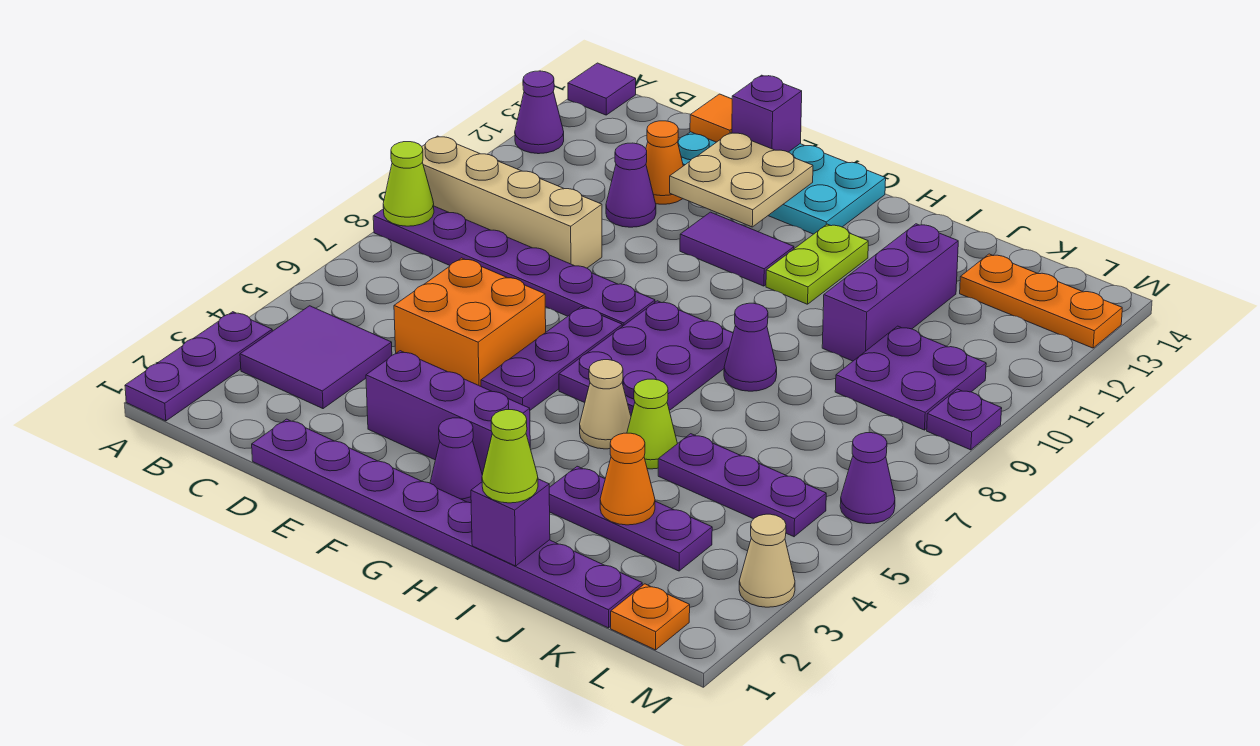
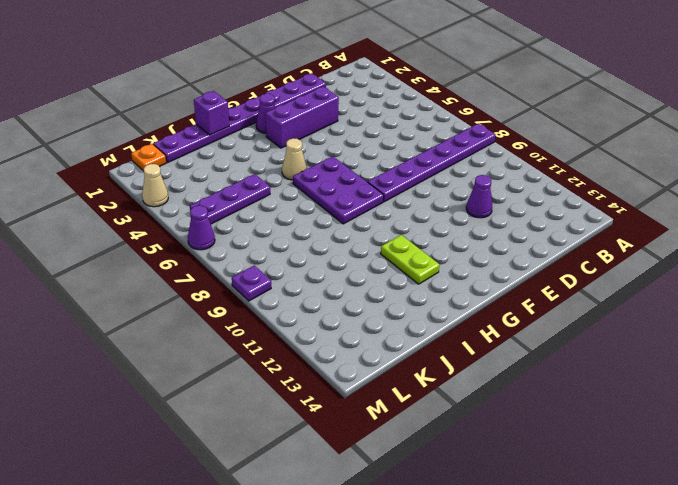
none -> purple plate A1:A3 level 1
none -> tan brick A9:D9 level 1
none -> purple cone A12 level 1
none -> purple tile A14 level 1

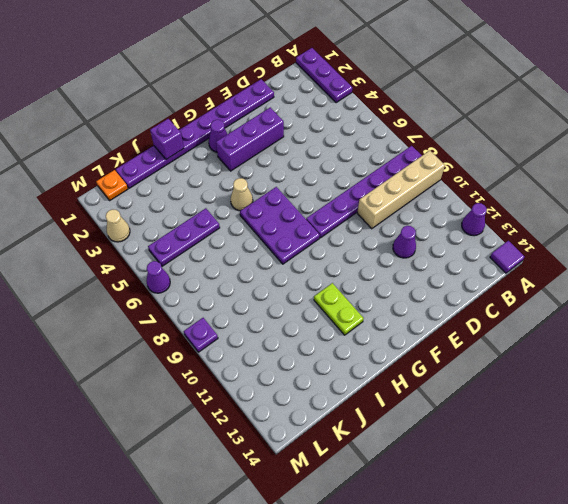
none -> purple tile B3:C4 level 1
none -> orange brick D5:E6 level 1
none -> orange cone D12 level 1
none -> cyan plate D13:G14 level 1

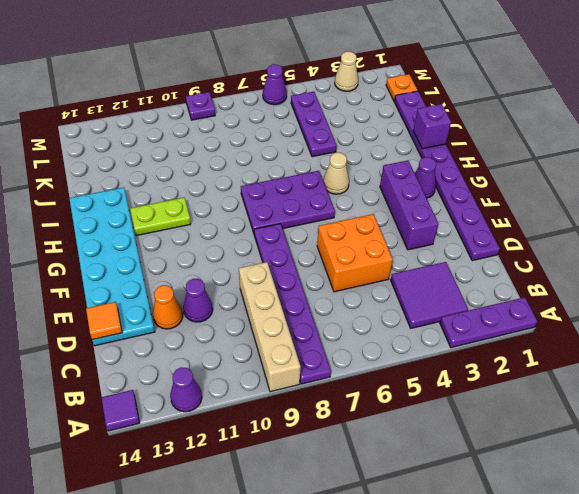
cyan plate D13:I14 level 1 -> cyan plate D13:G14 level 1
none -> purple plate F5:F7 level 1
none -> purple tile F11:G11 level 1
none -> purple plate I3:K3 level 1
none -> lime cone I5 level 1

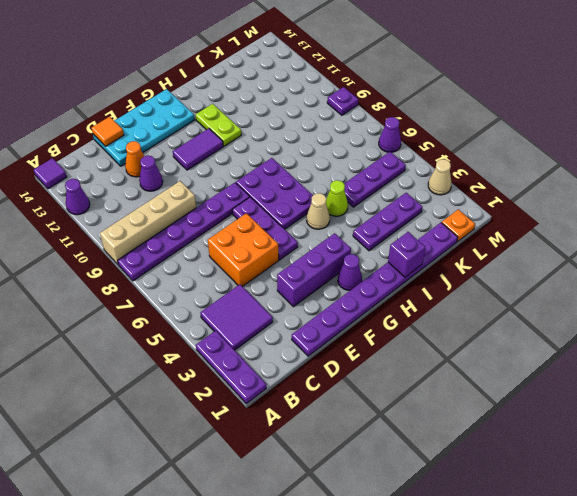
none -> purple cone I8 level 1
none -> purple brick J10:J12 level 1
none -> purple plate K9:L10 level 1
none -> orange plate K13:M13 level 1

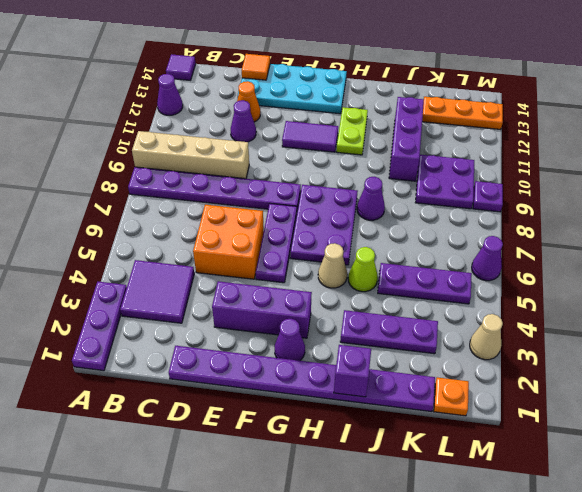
none -> lime cone A8 level 2
none -> tan plate E12:F13 level 2
none -> purple brick E14 level 2
none -> orange cone J3 level 2

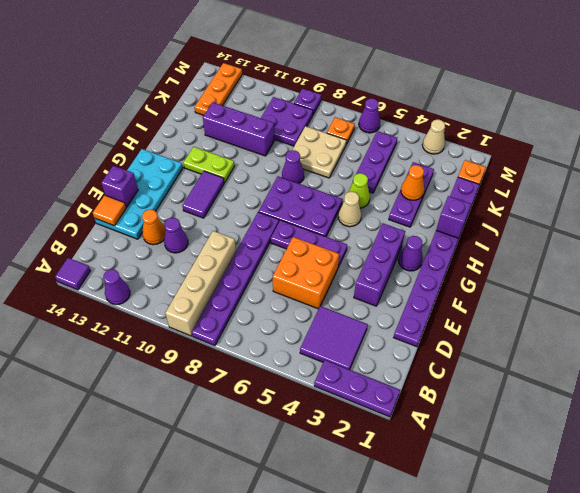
tan plate J7:K8 level 1 -> tan plate E12:F13 level 2
orange plate L7 level 1 -> none
none -> lime cone A8 level 2
none -> lime cone I1 level 3

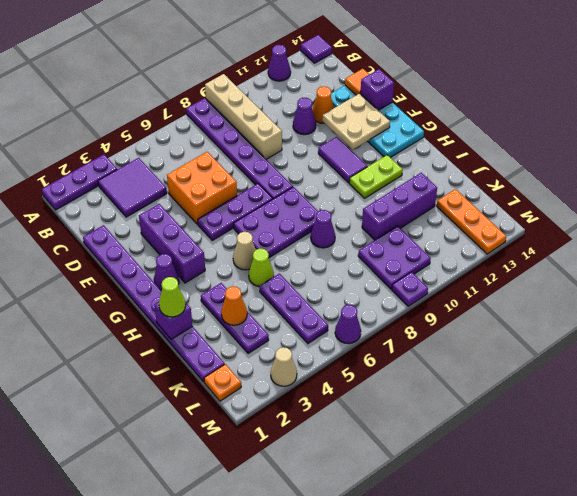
none -> lime cone A8 level 2

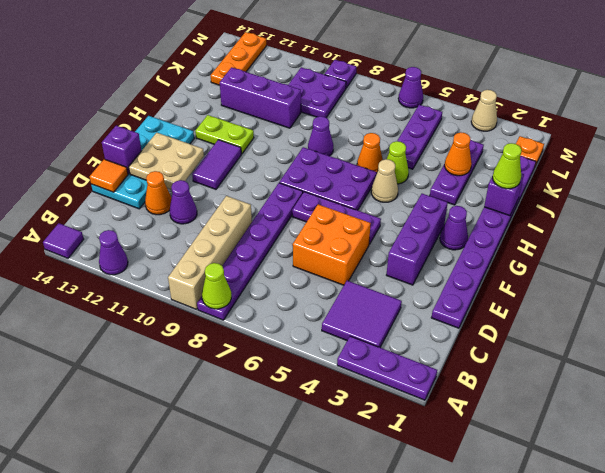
orange cone I6 level 1 -> none

